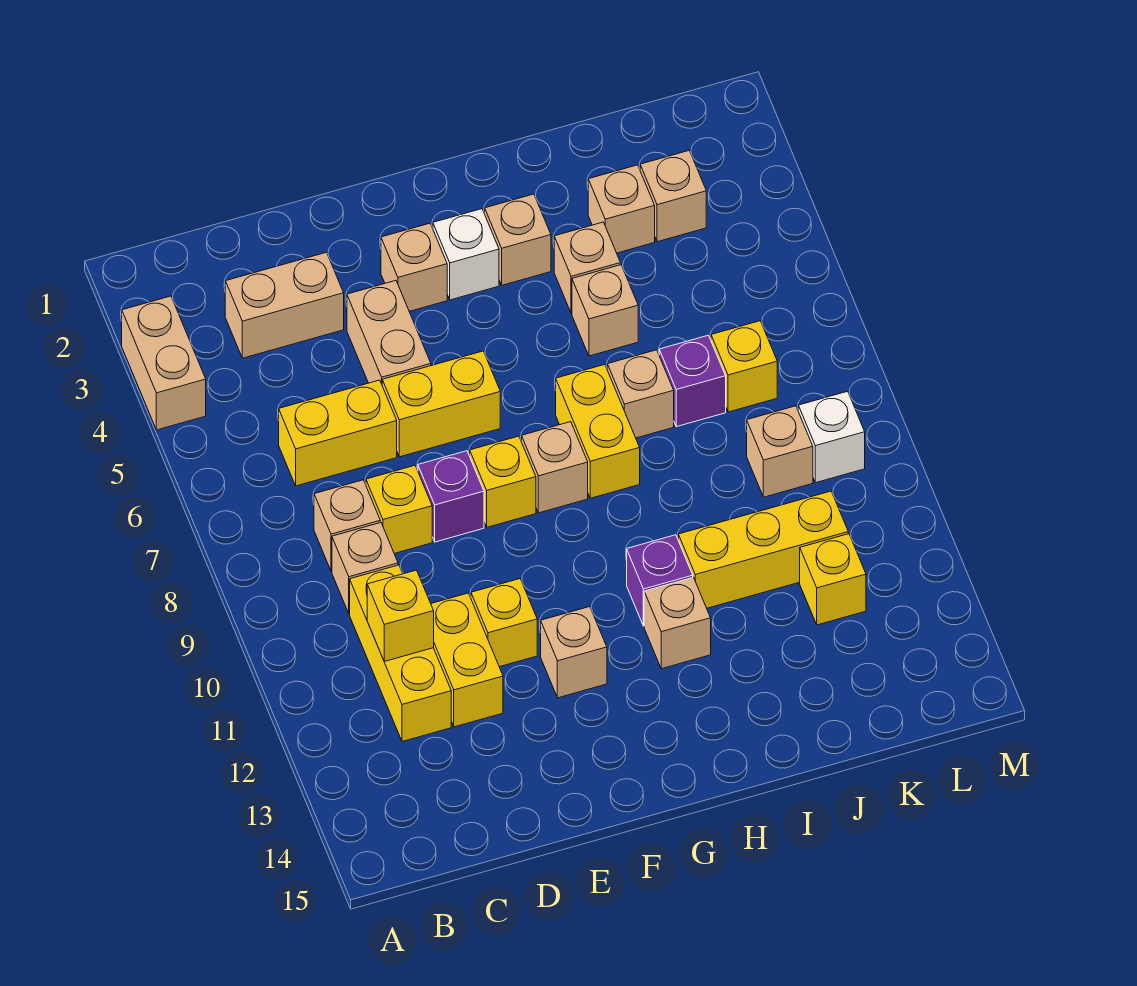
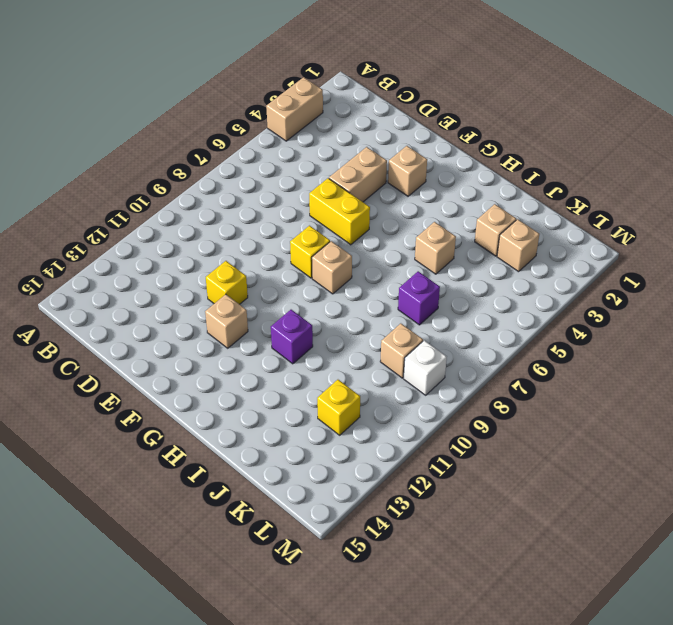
none -> tan brick C3:D3 level 1
none -> yellow brick C6:D6 level 1
none -> tan brick C8 level 1
none -> tan brick C9 level 1

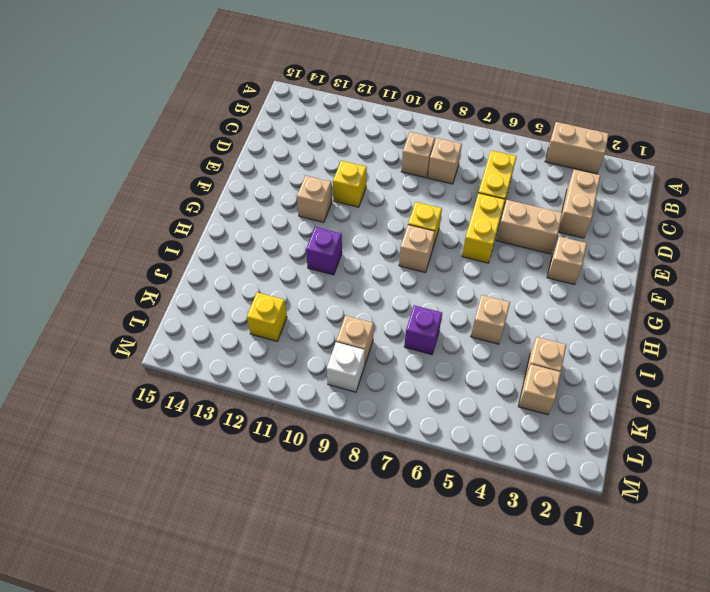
none -> yellow brick C10:C12 level 1
none -> yellow brick D8 level 1
none -> yellow brick D11:D12 level 1
none -> purple brick E8 level 1

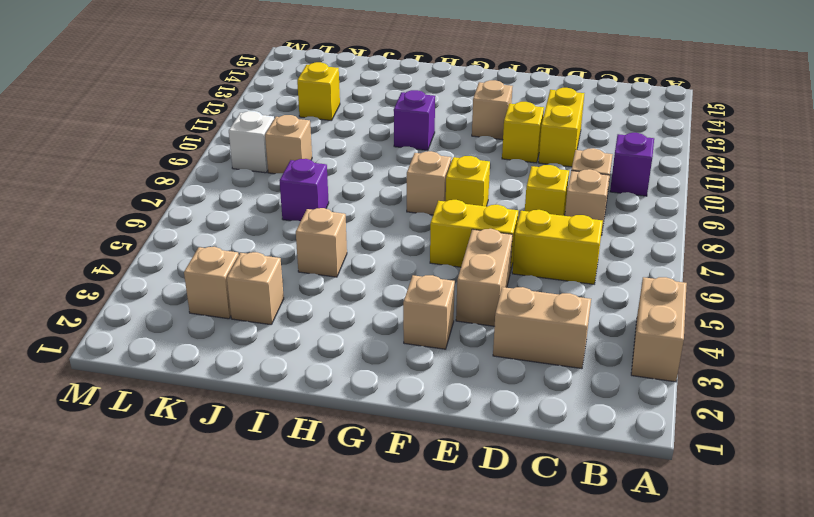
purple brick B10 level 1 -> purple brick E8 level 1
none -> yellow brick C10:C12 level 1
none -> white brick G3 level 1
none -> tan brick H3 level 1
none -> yellow brick H7:H8 level 1

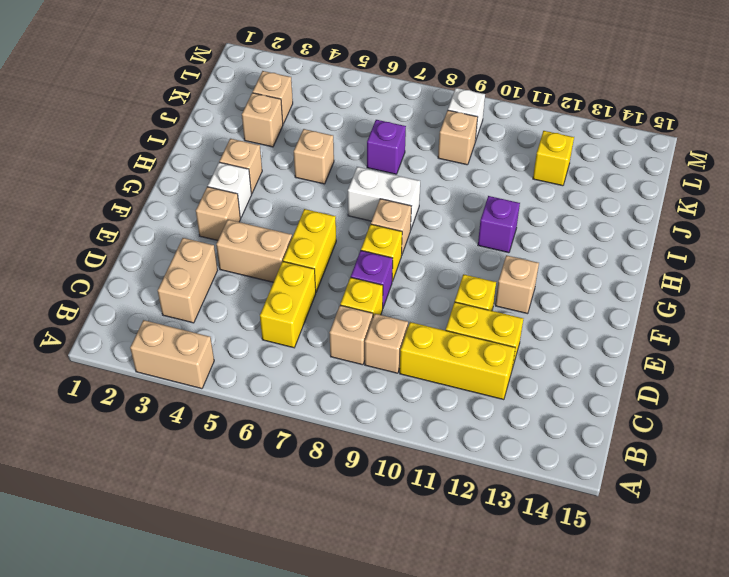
white brick H7:H8 level 1 -> yellow brick H7:H8 level 1
none -> tan brick H12 level 1
none -> tan brick I4 level 1
none -> tan brick I7 level 1
none -> yellow brick I11:K11 level 1

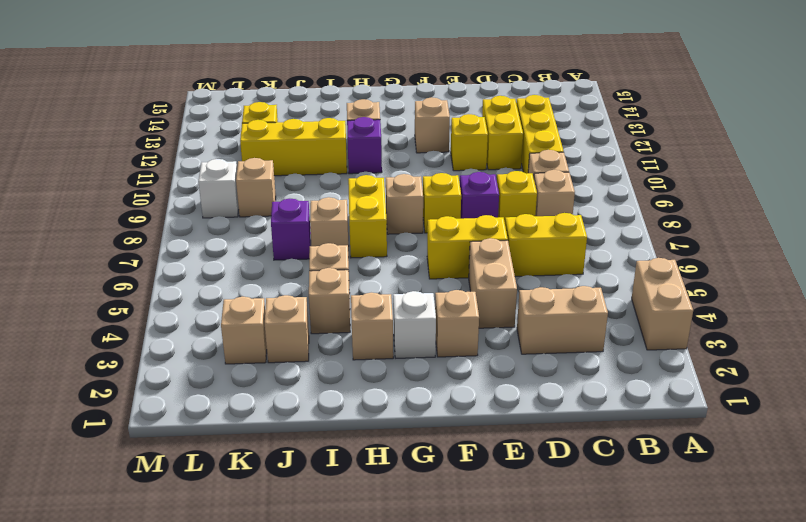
none -> yellow brick K7 level 1
none -> yellow brick C11 level 2

